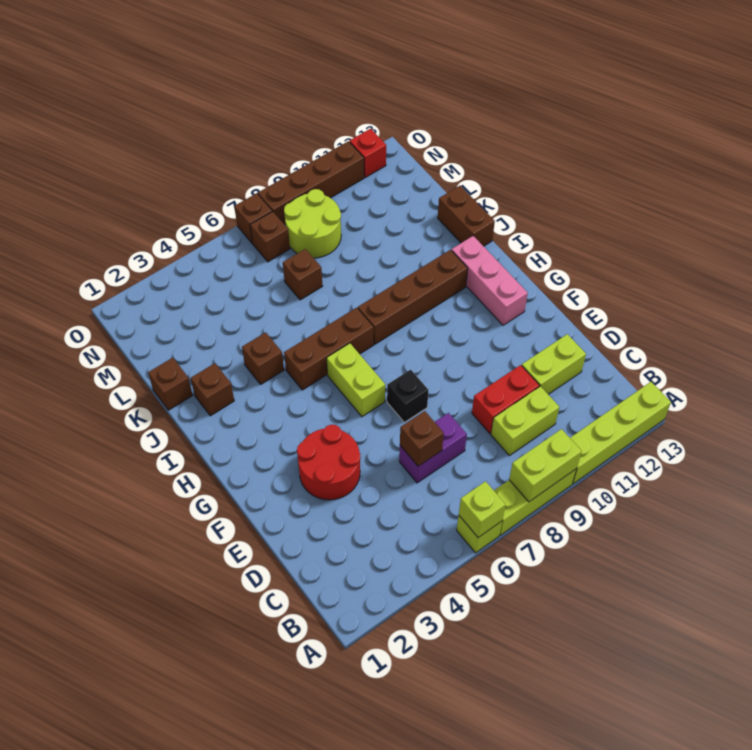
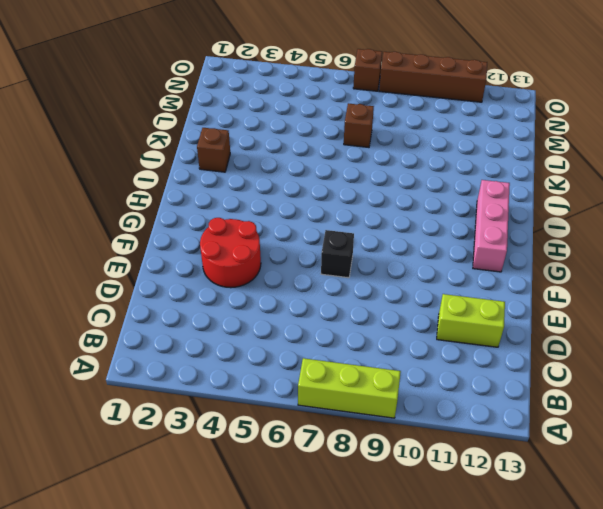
none -> lime brick A6 level 1
none -> lime brick A10:A13 level 1
none -> lime brick C9:C10 level 1

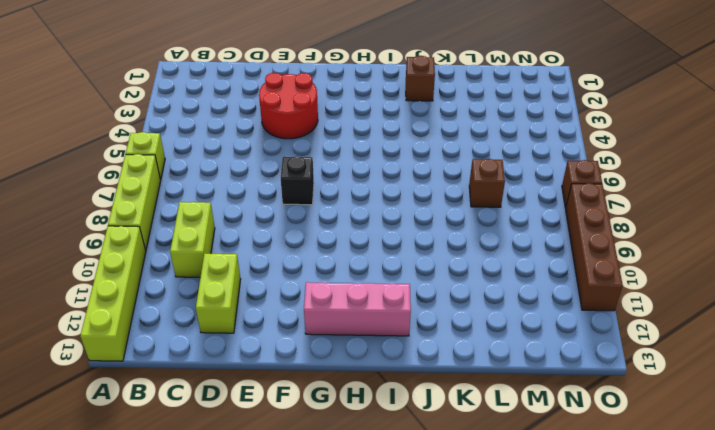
none -> purple brick D6:D7 level 1
none -> red brick D9:D10 level 1
none -> lime brick G6:H6 level 1

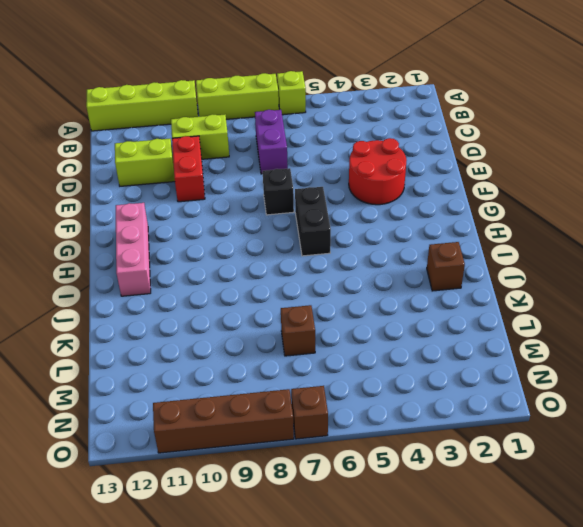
purple brick C7:D7 level 1 -> purple brick D6:D7 level 1
red brick D10:E10 level 1 -> red brick D9:D10 level 1
black brick G6:H6 level 1 -> lime brick G6:H6 level 1
none -> brown brick I5:I7 level 1
none -> brown brick I8:I11 level 1
none -> brown brick J4 level 1

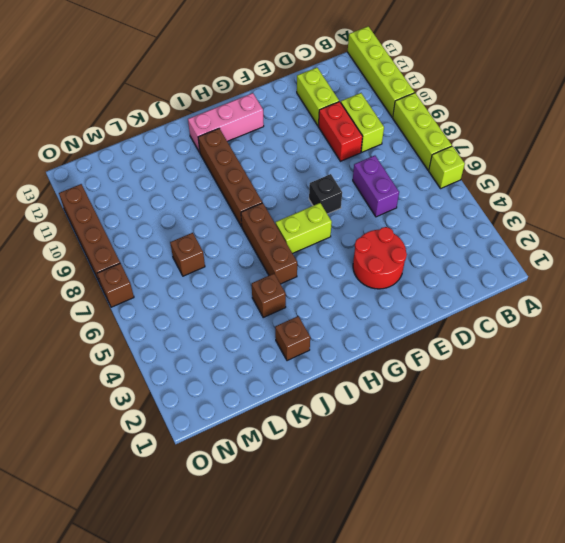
none -> brown brick J13:K13 level 1
none -> brown brick K1 level 1
none -> lime round brick M8:N9 level 1

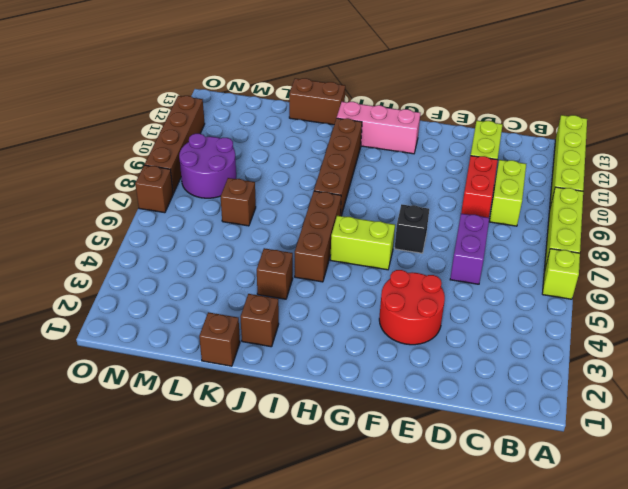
purple round brick M8:N9 level 1 -> lime round brick M8:N9 level 1
none -> brown brick N7 level 1
none -> red brick O12 level 1
none -> lime brick A6 level 2

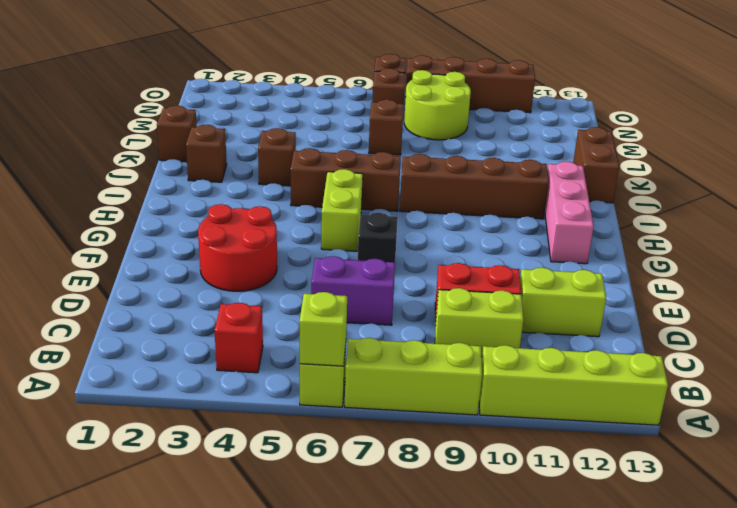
red brick B4 level 1 -> red brick O12 level 1
none -> lime brick A8:A9 level 2
none -> brown brick D6 level 2

